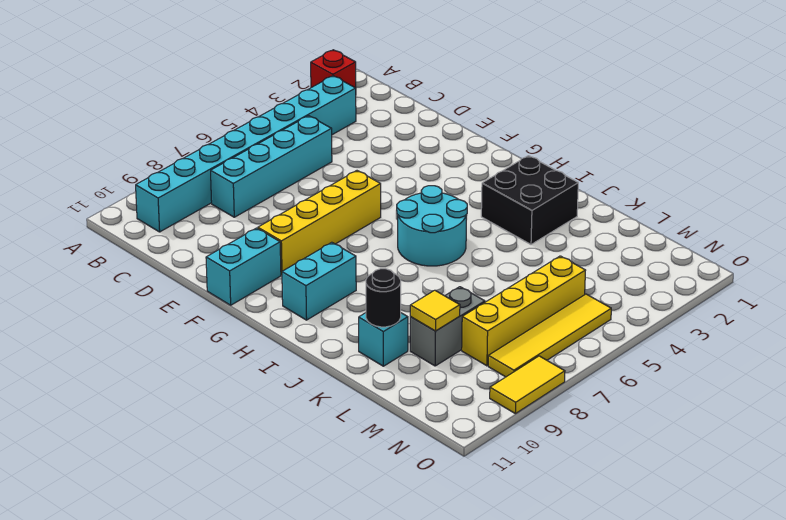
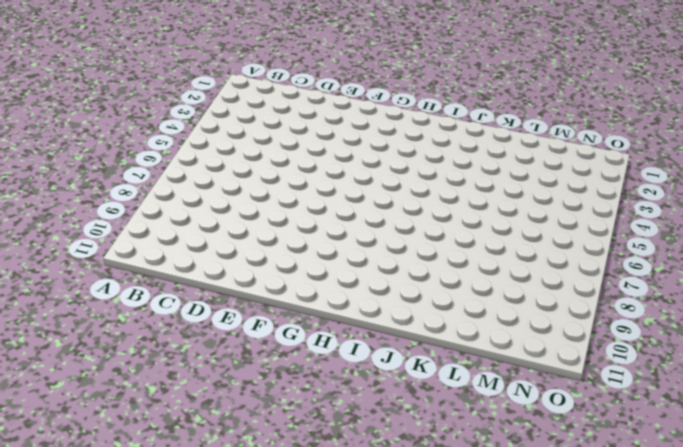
none -> red brick A2 level 1
none -> cyan brick B3:B10 level 1
none -> cyan brick C5:C8 level 1

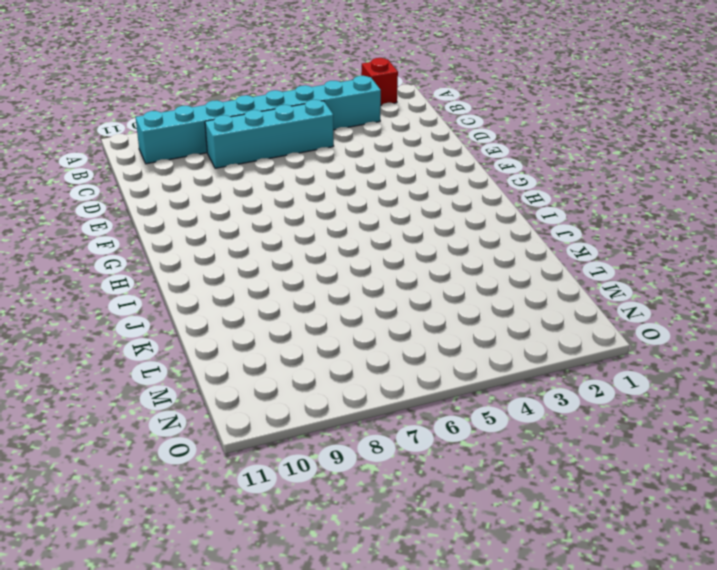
none -> yellow brick F6:F9 level 1
none -> cyan brick F10:F11 level 1
none -> cyan round brick H5:I6 level 1

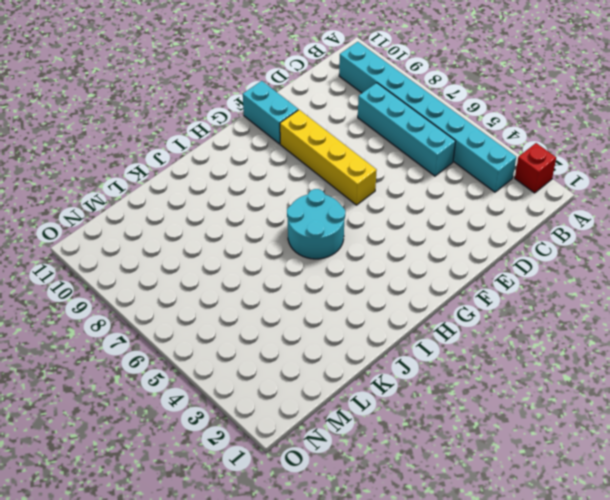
none -> cyan brick H9:H10 level 1
none -> black brick I2:J3 level 1
none -> cyan brick K10 level 1

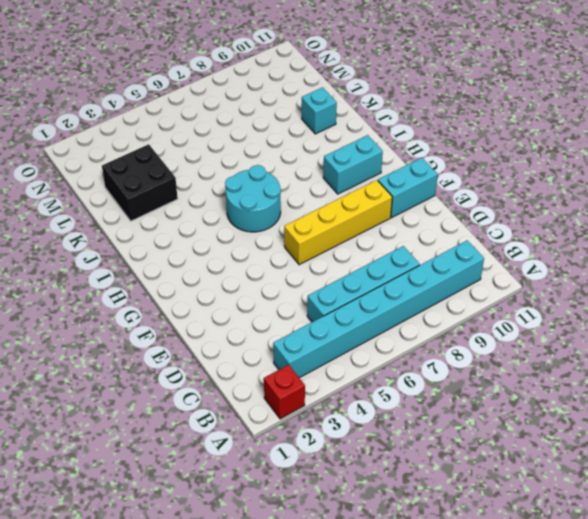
black brick K2:L3 level 1 -> black brick I2:J3 level 1
none -> grey brick L8:L9 level 1
none -> yellow brick M5:M8 level 1
none -> yellow tile N5:N8 level 1

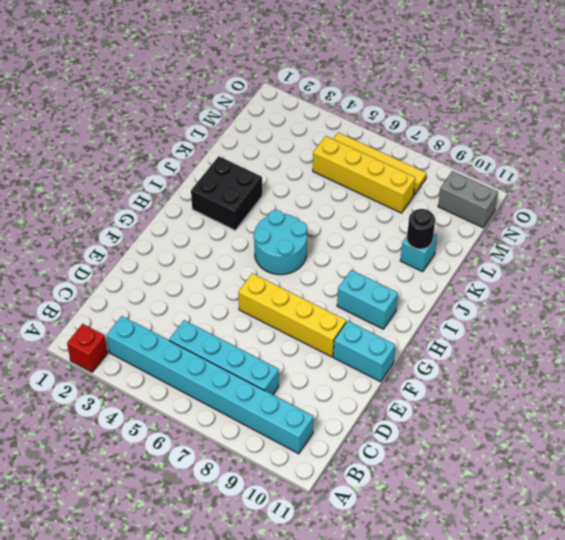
grey brick N10:N11 level 1 -> grey brick L8:L9 level 1
none -> yellow tile O8:O9 level 1
none -> yellow tile L9 level 2

